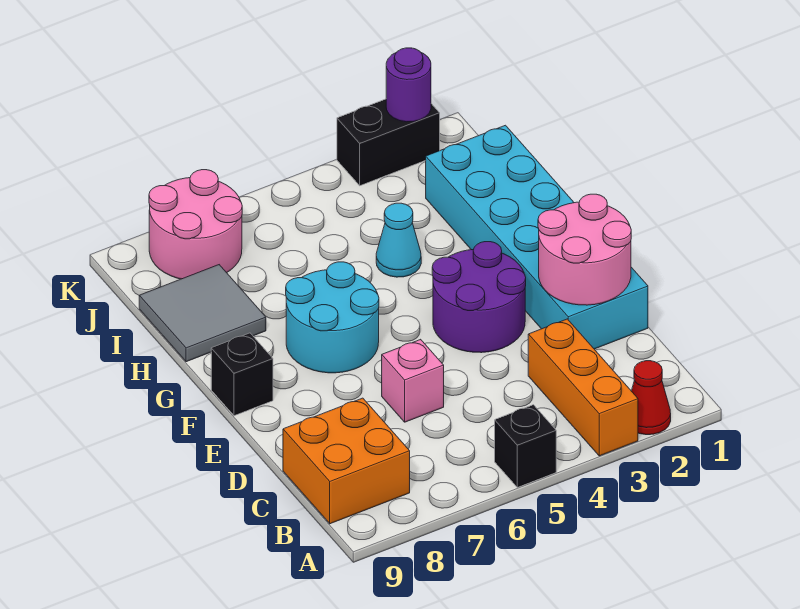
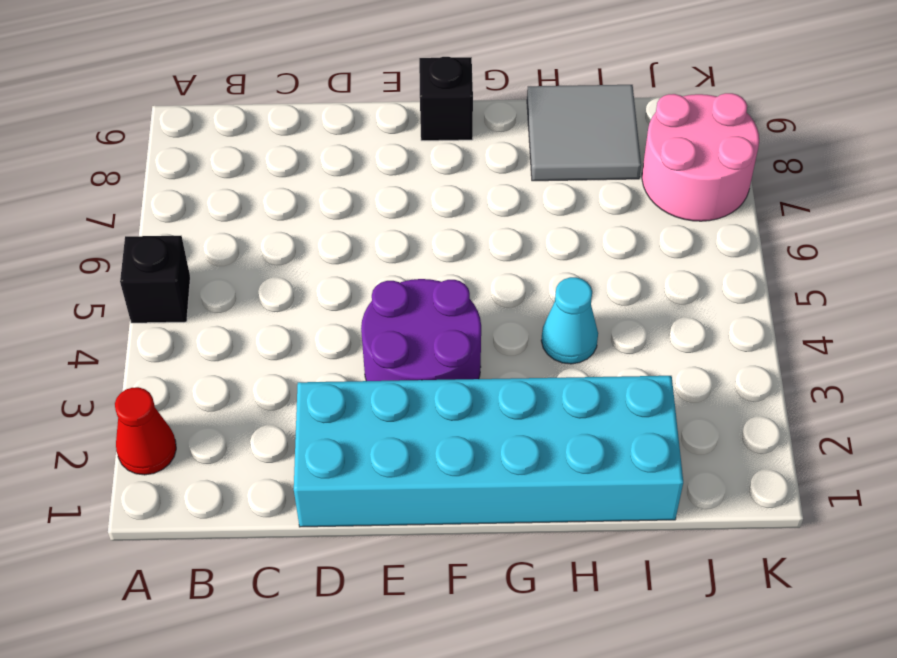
none -> orange brick A3:C3 level 1
none -> orange brick B8:C9 level 1
none -> pink brick D6 level 1

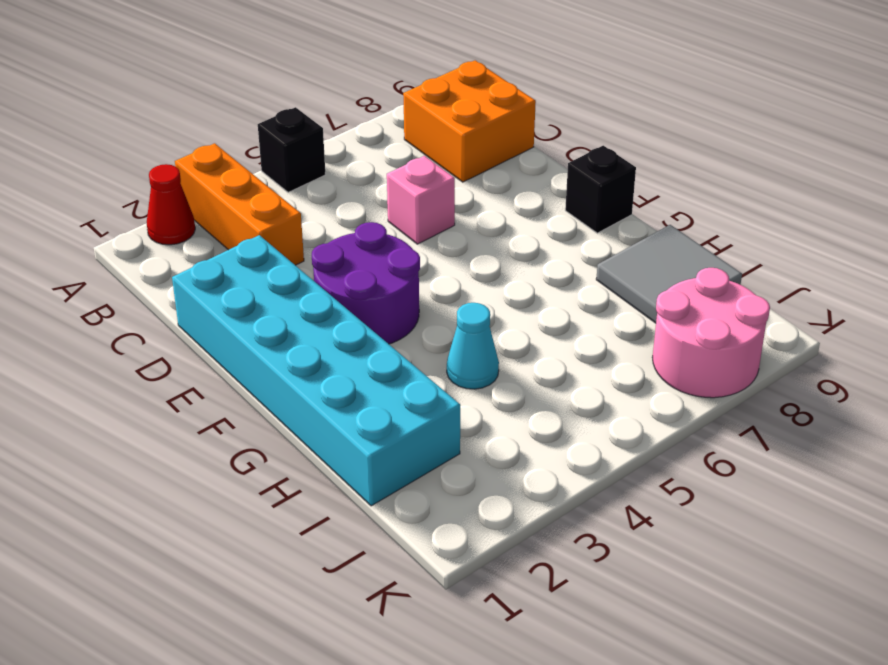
none -> cyan round brick F6:G7 level 1
none -> black brick K2:K3 level 1
none -> pink round brick D1:E2 level 2

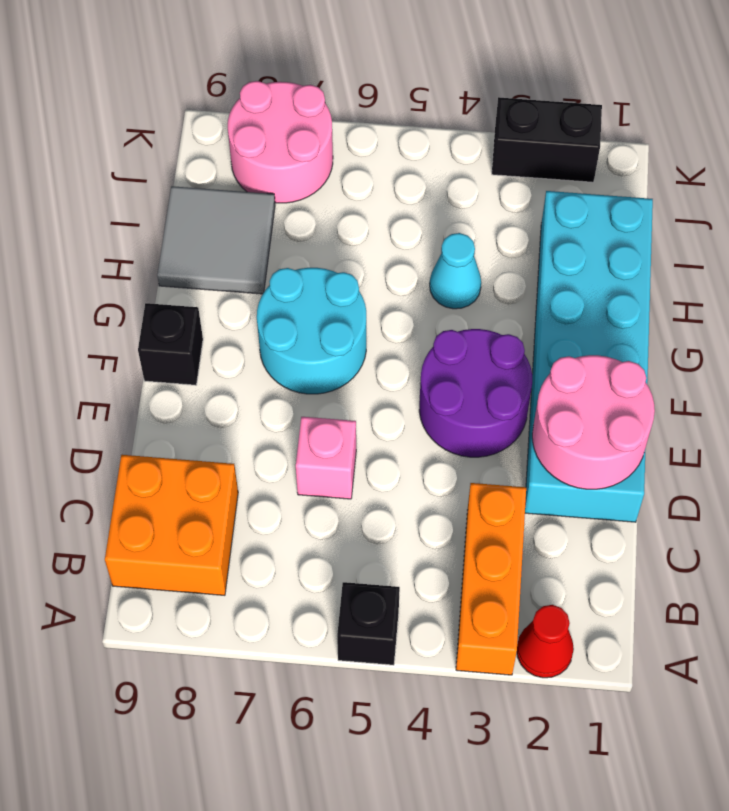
none -> purple round brick K2 level 2

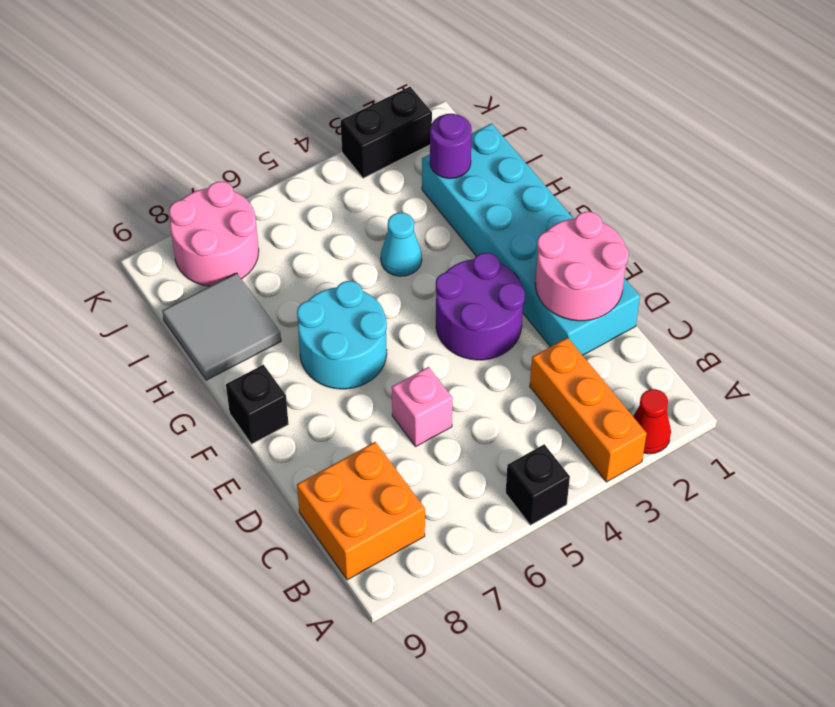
purple round brick I2 level 2 -> purple round brick K2 level 2

